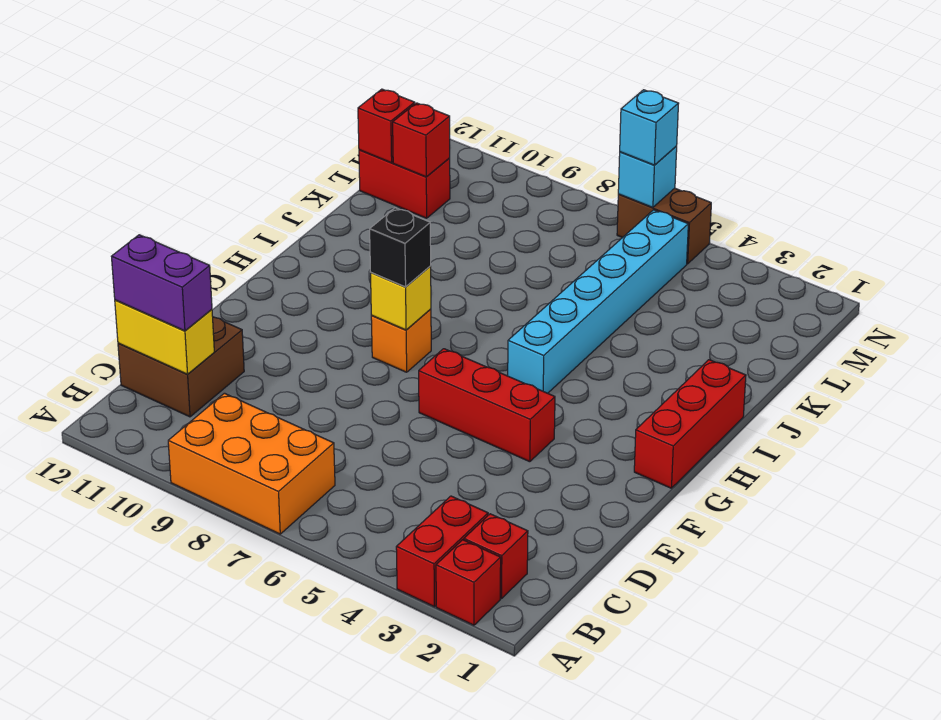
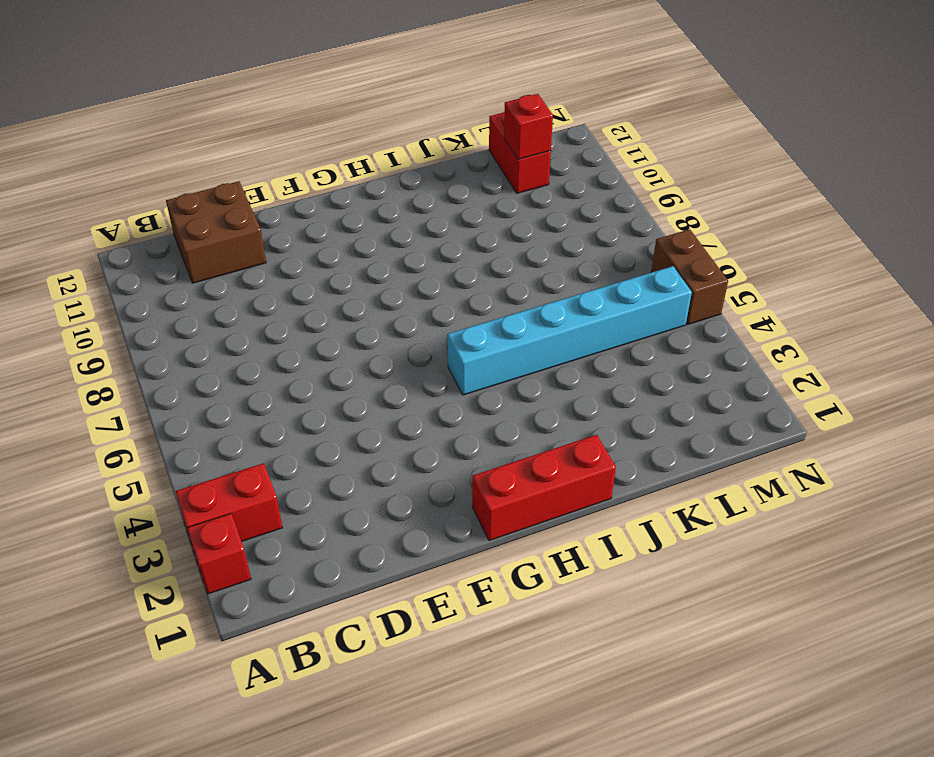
none -> orange brick A7:B9 level 1
none -> red brick B2 level 1
none -> red brick F4:F6 level 1

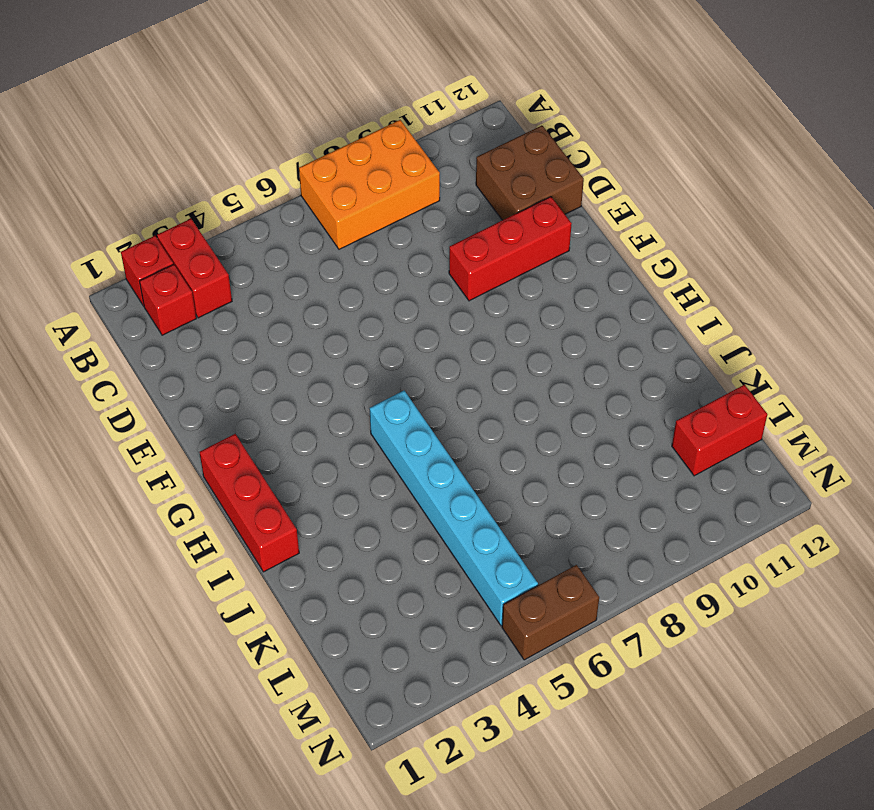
red brick E9:E11 level 1 -> red brick F4:F6 level 1
none -> orange brick G8 level 1
none -> yellow brick C11:C12 level 2
none -> yellow brick G8 level 2

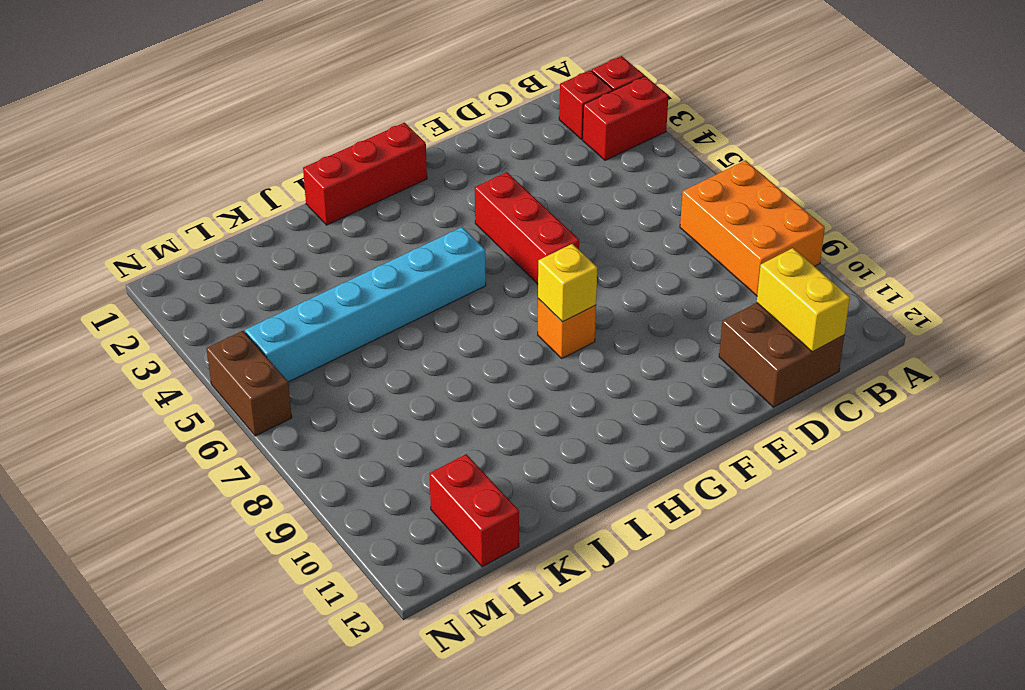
none -> red brick L11 level 2
none -> red brick L12 level 2
none -> cyan brick N6 level 2

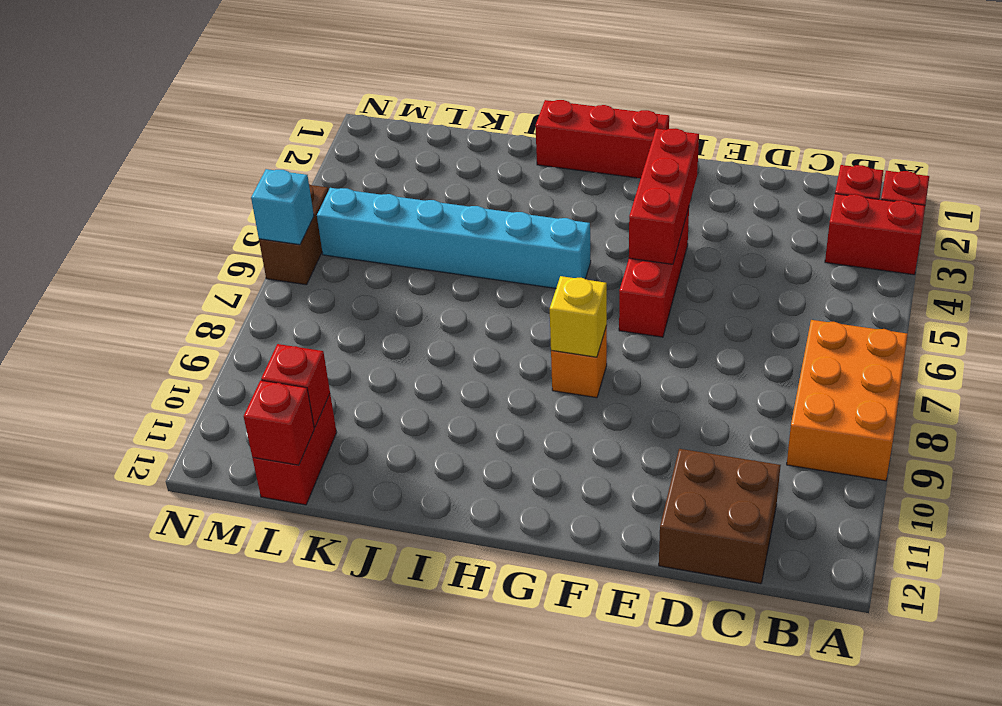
red brick F3:F5 level 2 -> none
none -> yellow brick C11:C12 level 2
none -> purple brick C11:C12 level 3
none -> black brick G8 level 3

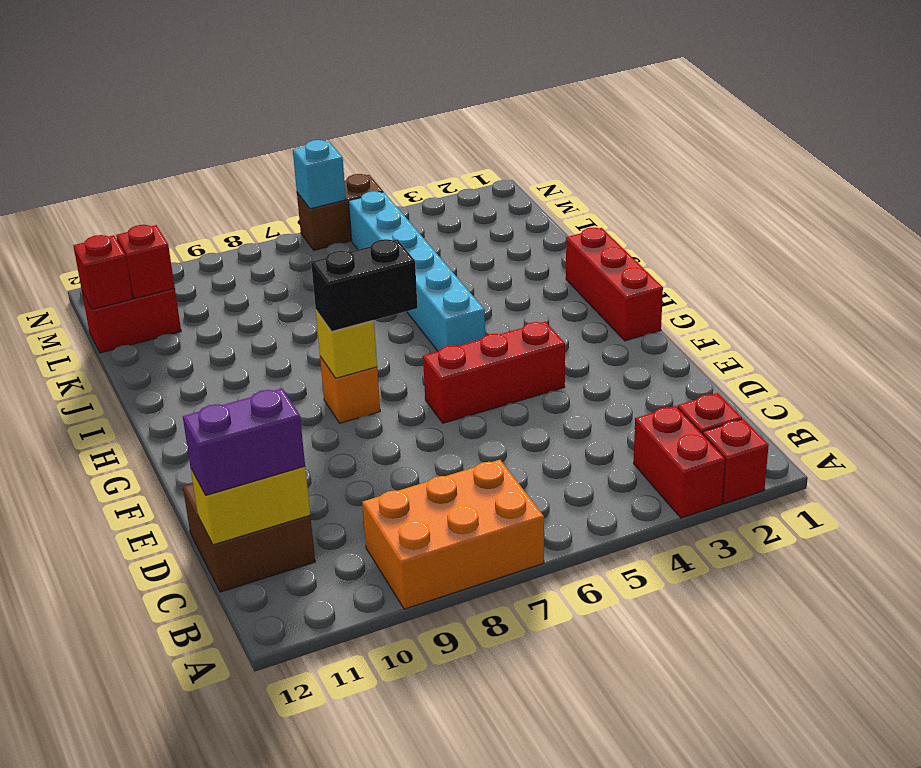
black brick G7:G8 level 3 -> black brick G8 level 3
none -> cyan brick N6 level 3

